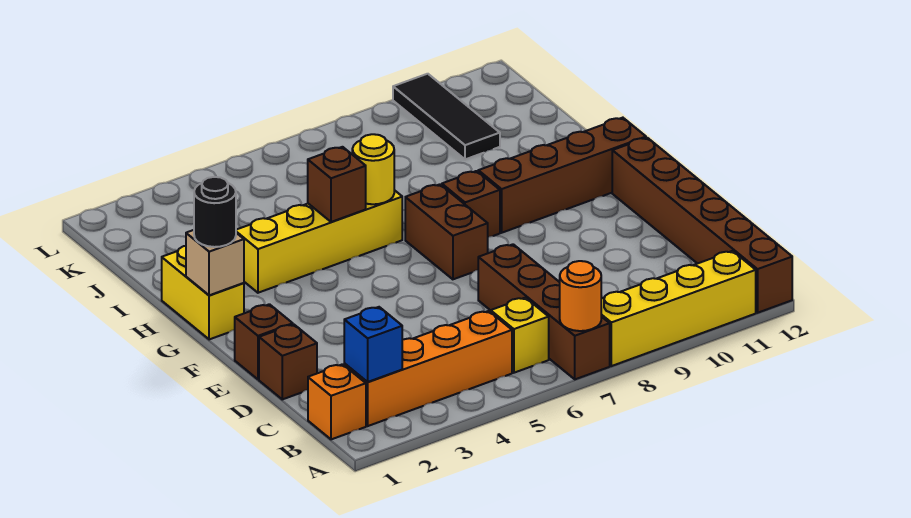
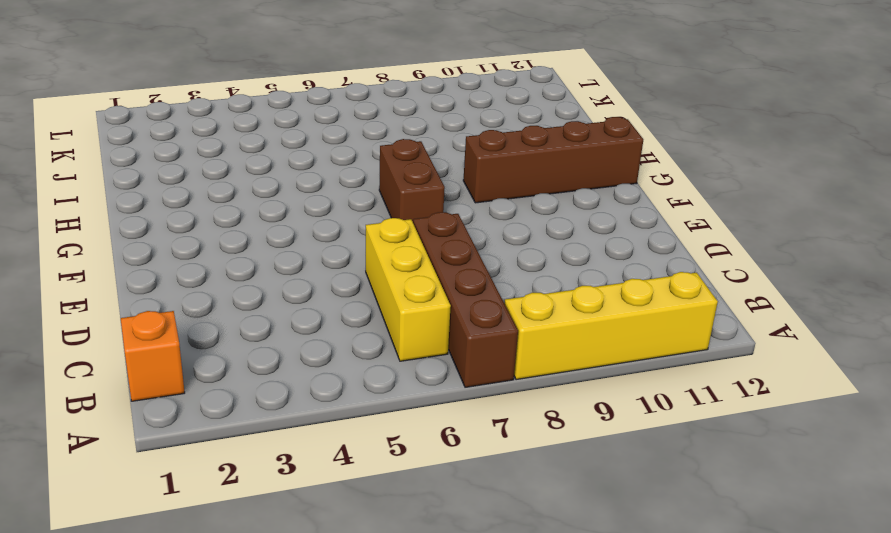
yellow brick B6:D6 level 1 -> yellow brick B6 level 1
none -> brown brick A12:F12 level 1
none -> orange brick B2:B5 level 1
none -> brown brick D1 level 1

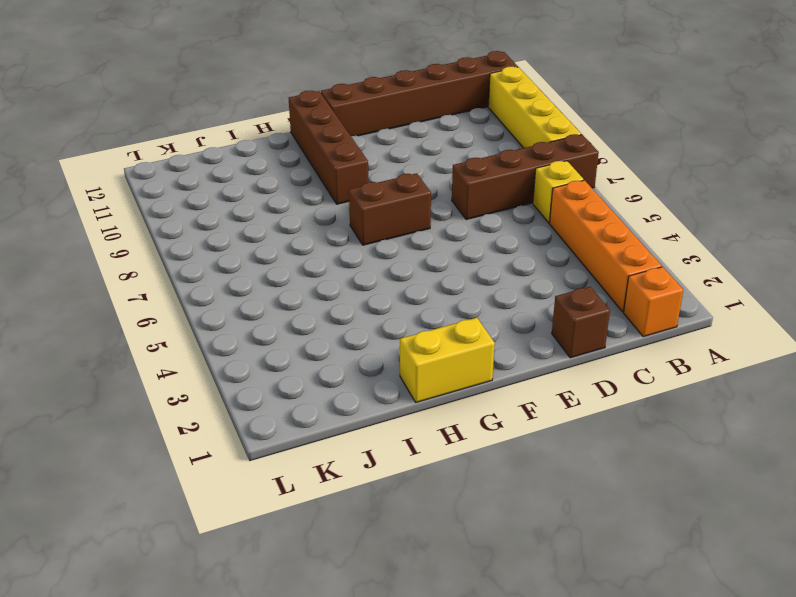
none -> brown brick E1 level 1
none -> brown brick G8 level 1
none -> yellow brick H3:H6 level 1

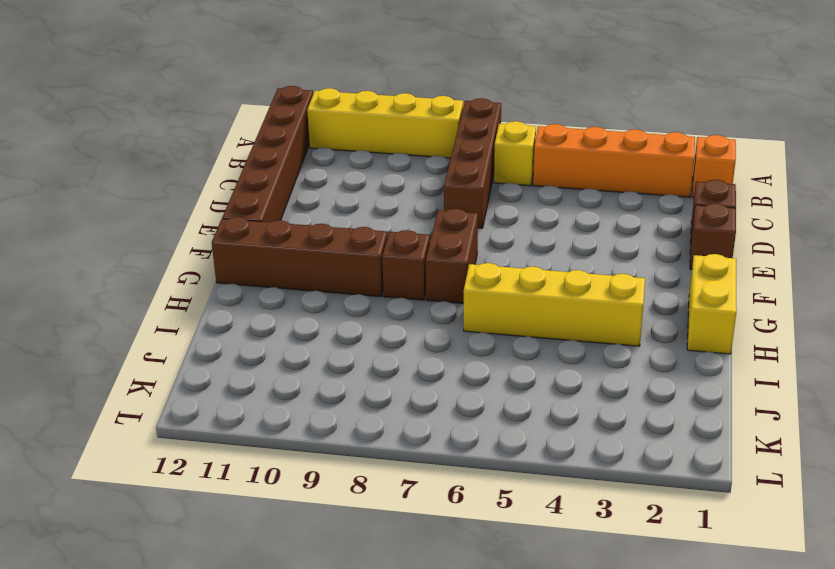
none -> black tile J10:L10 level 1
none -> orange round brick A7 level 2
none -> blue brick B2 level 2

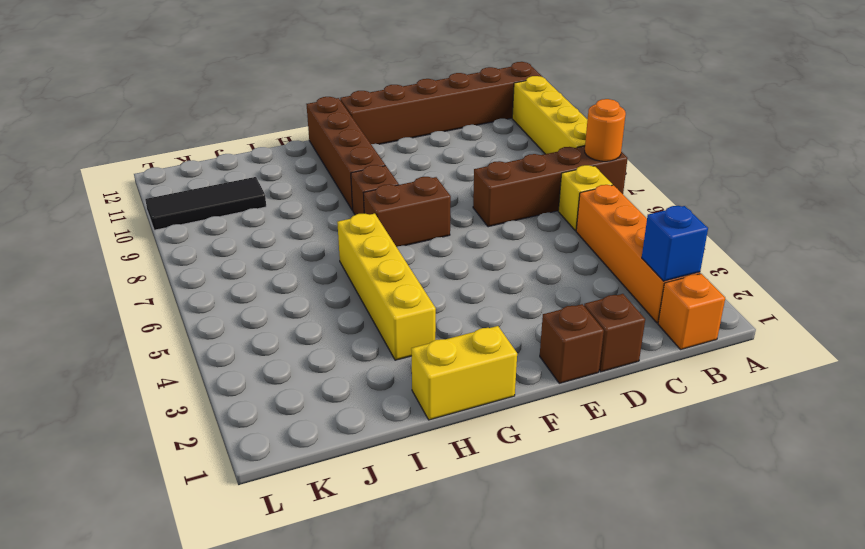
none -> tan brick G1 level 2
none -> brown brick H5 level 2
none -> yellow round brick H6 level 2

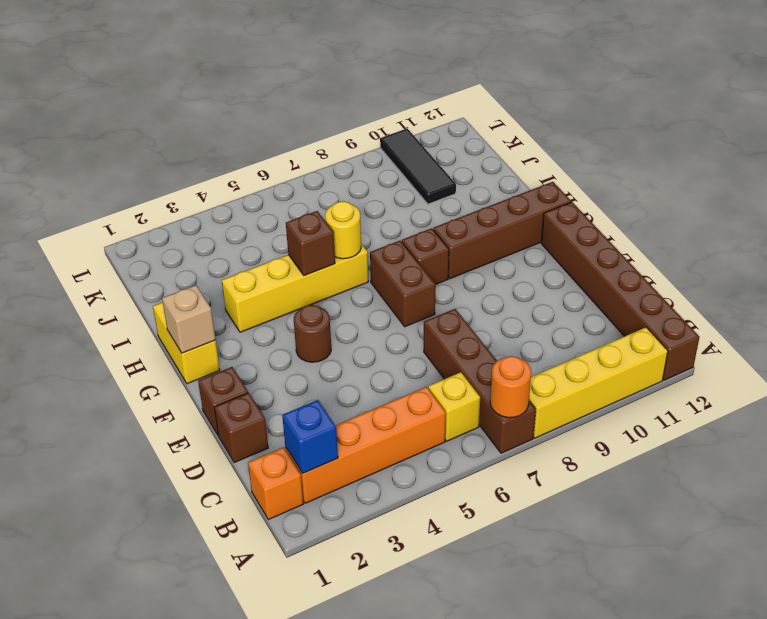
brown round brick F4 level 1 -> none
none -> black round brick G1 level 3

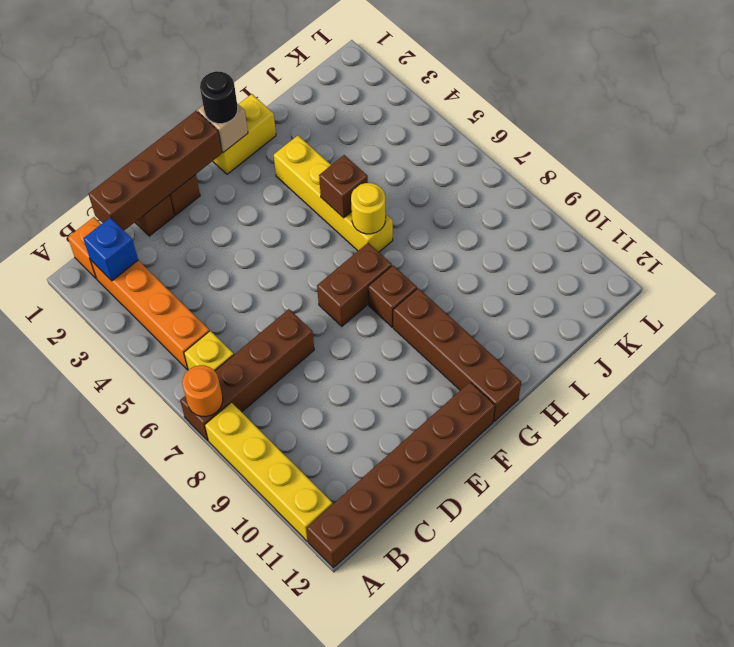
brown brick C1:F1 level 2 -> none
none -> black tile J10:L10 level 1

